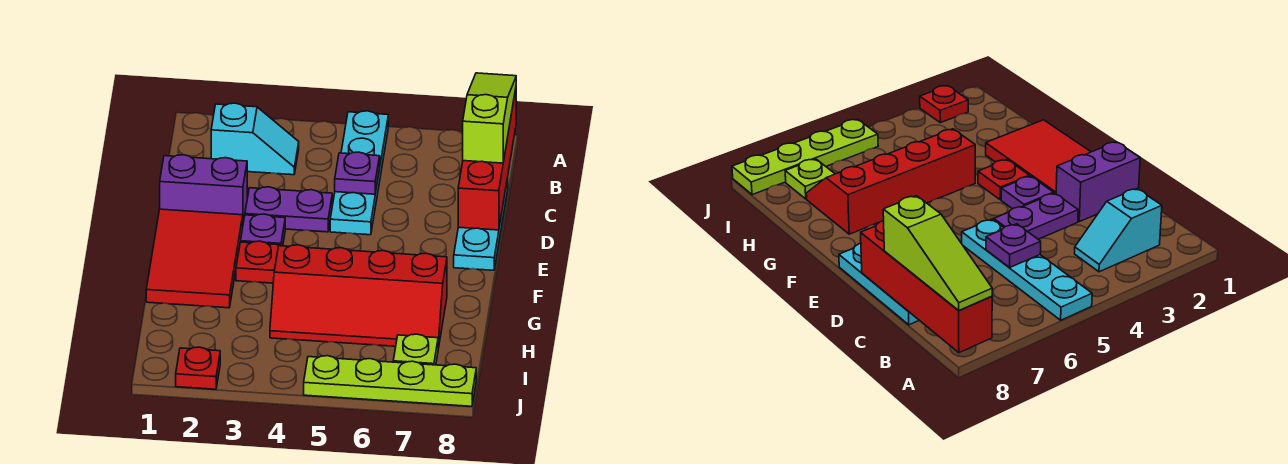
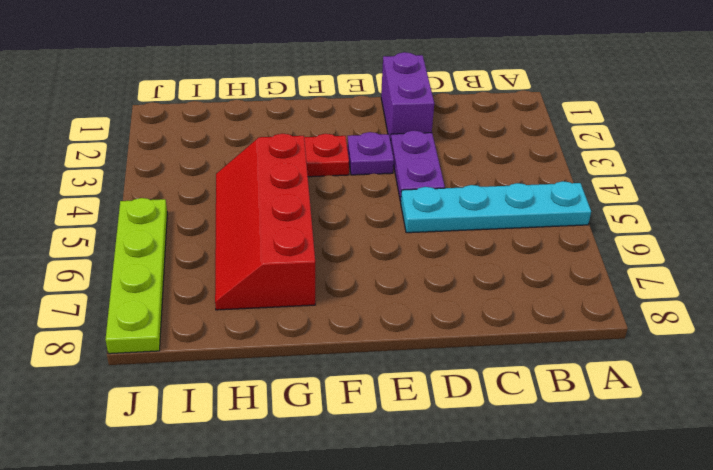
none -> cyan slope B2:B3 level 1 top 2
none -> cyan plate C8:E8 level 1
none -> red tile E1:G2 level 1

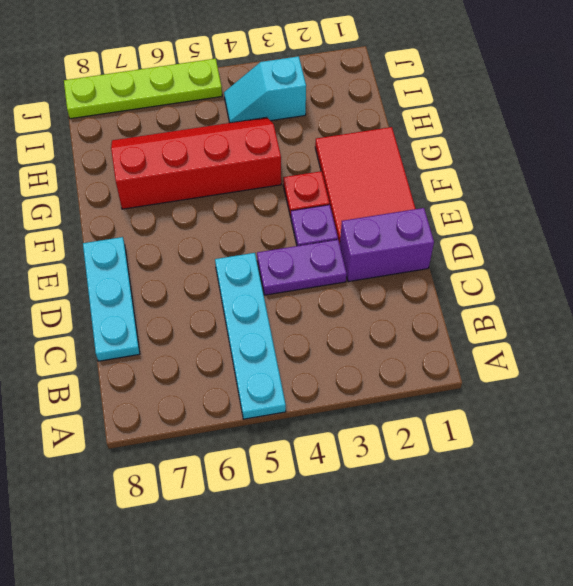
cyan slope I3:I4 level 1 top 3 -> cyan slope B2:B3 level 1 top 2
none -> lime plate I7 level 1
none -> red plate J2 level 1
none -> red brick A8:D8 level 2

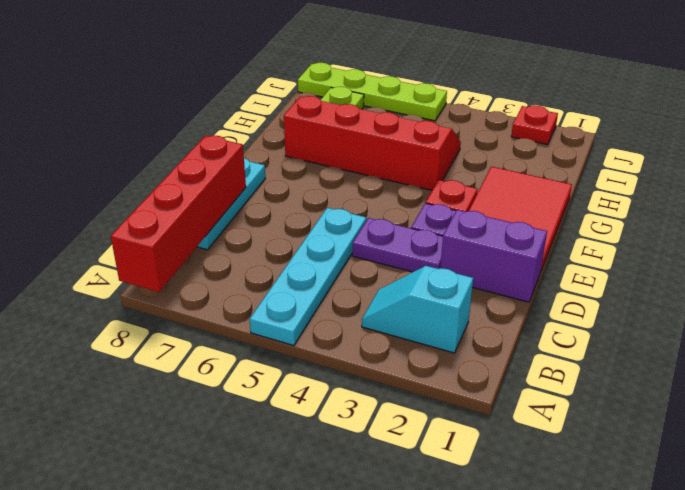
none -> purple plate C5 level 2
none -> lime slope A8:C8 level 3 top C

